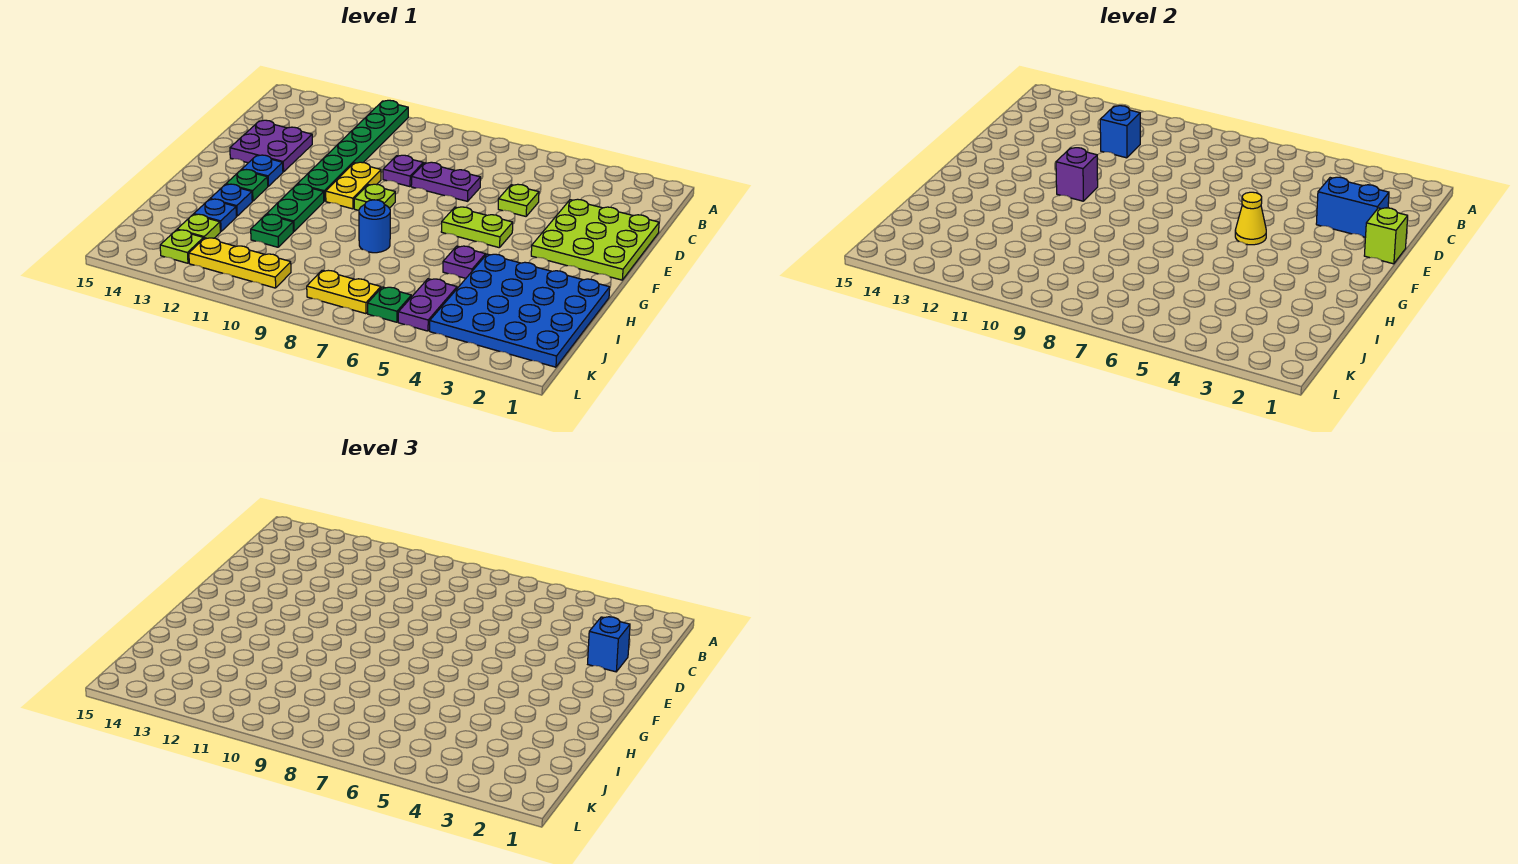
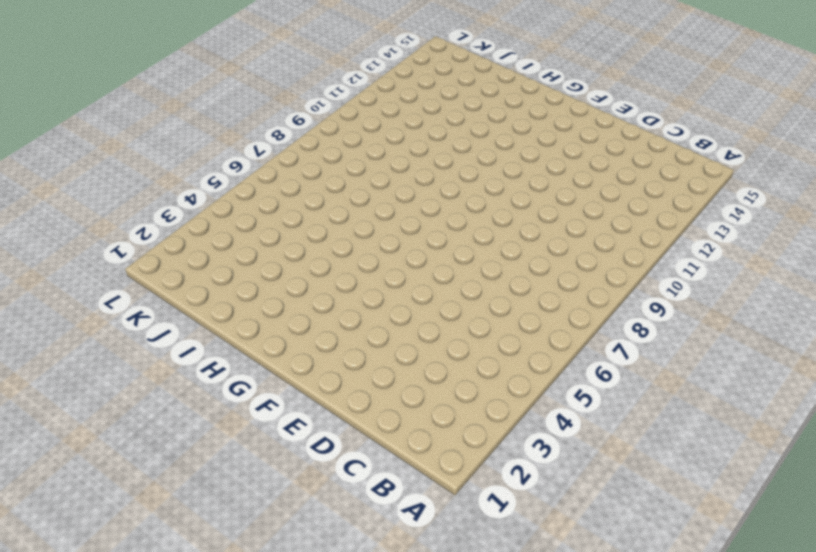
none -> green plate A11:F11 level 1
none -> lime plate D1:F3 level 1
none -> lime plate D5 level 1
none -> purple plate D7:D8 level 1

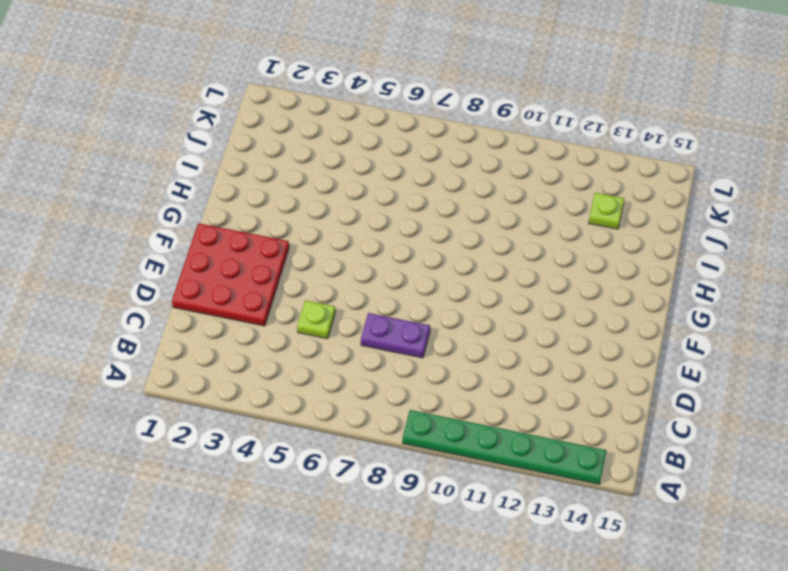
green plate A9:A14 level 1 -> green plate A11:F11 level 1
red plate D1:F3 level 1 -> lime plate D1:F3 level 1
none -> purple plate D9 level 1
none -> purple plate D13:E14 level 1
none -> yellow plate E10:F10 level 1
none -> lime plate F5:F6 level 1

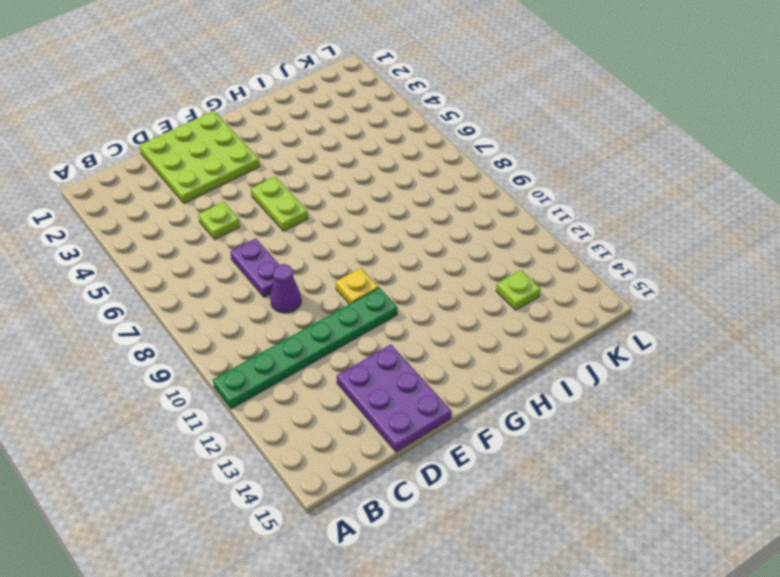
purple cone D9 level 1 -> purple plate D9 level 1
purple plate D13:E15 level 1 -> purple plate D13:E14 level 1
yellow plate F10 level 1 -> yellow plate E10:F10 level 1
none -> lime plate F9 level 1
none -> blue plate F13 level 1
none -> green plate G11:H11 level 1
none -> green plate G13 level 1

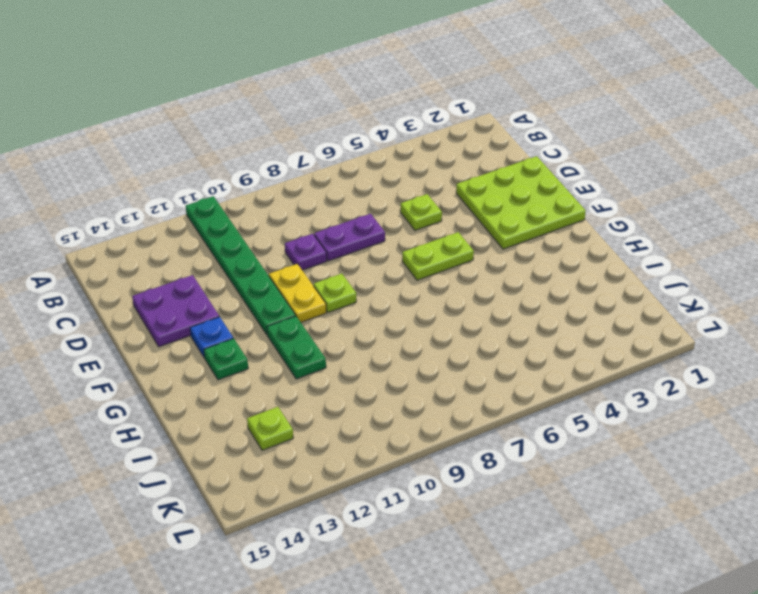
none -> blue plate H1:K4 level 1
none -> purple plate H5 level 1
none -> blue round brick H8 level 1
none -> blue plate H13 level 1

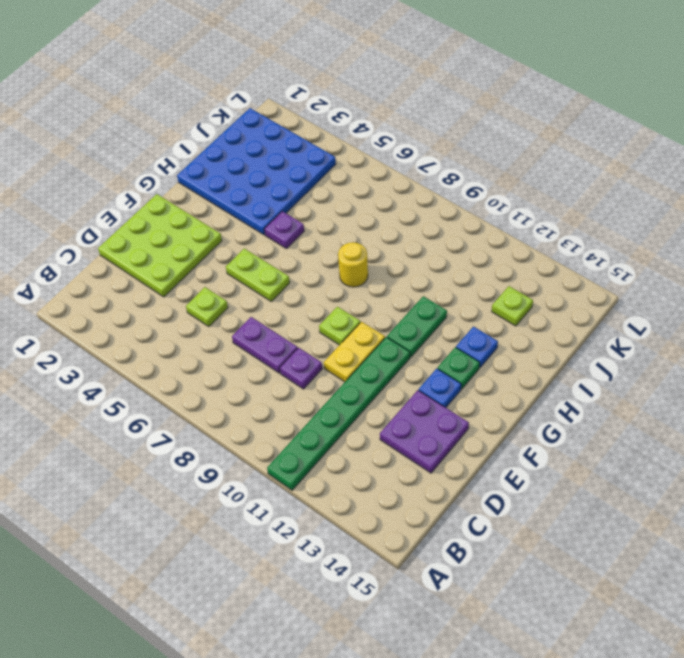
yellow round brick H8 level 1 -> blue round brick H8 level 1
none -> green plate I11 level 1
none -> blue plate I13 level 1
none -> purple plate J5:K5 level 1
none -> green plate K6 level 1

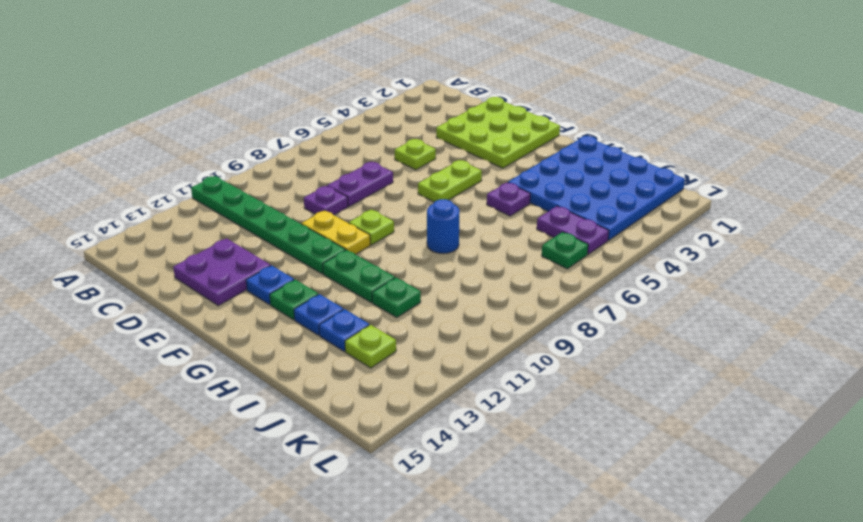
none -> yellow plate K7:K8 level 1
none -> yellow plate K10:K12 level 1
none -> lime plate K13 level 1
none -> blue brick C11 level 2

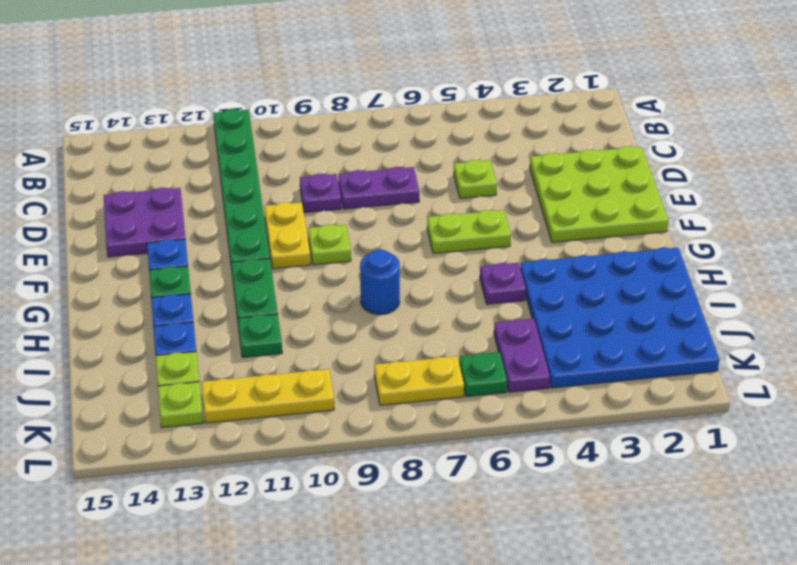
none -> blue brick C11 level 2
none -> blue brick D2:D3 level 2
none -> lime brick E1 level 2
none -> yellow cone F5 level 2

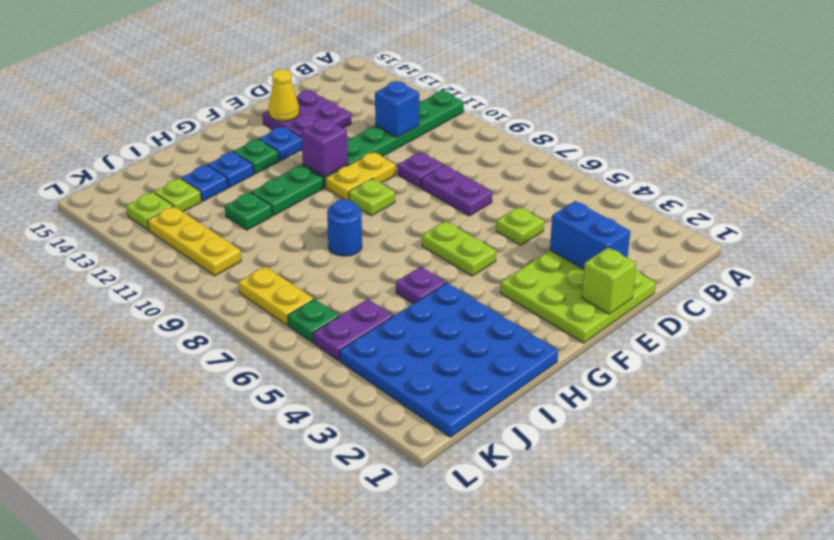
yellow cone E14 level 2 -> yellow cone F5 level 2
none -> blue brick D2 level 3

